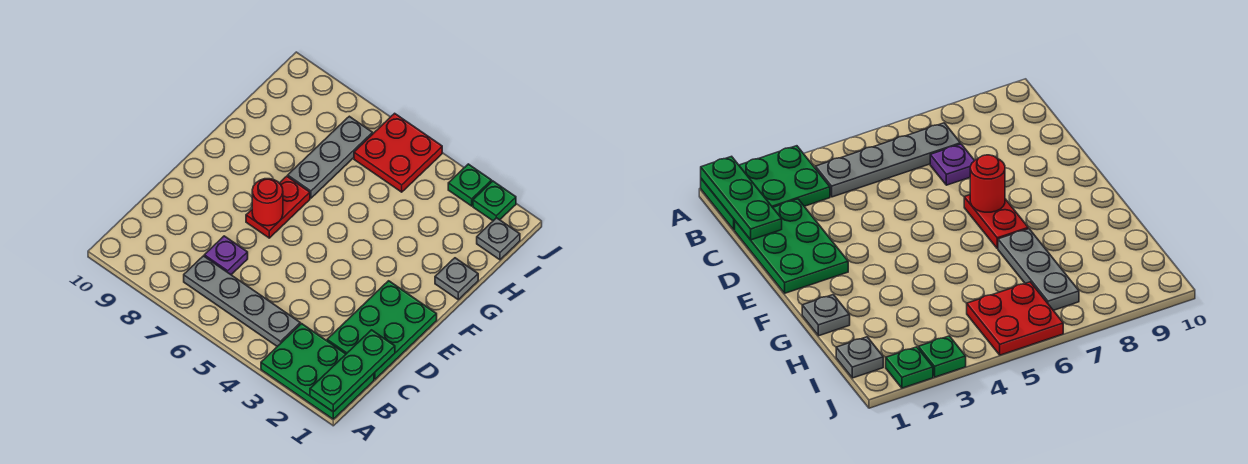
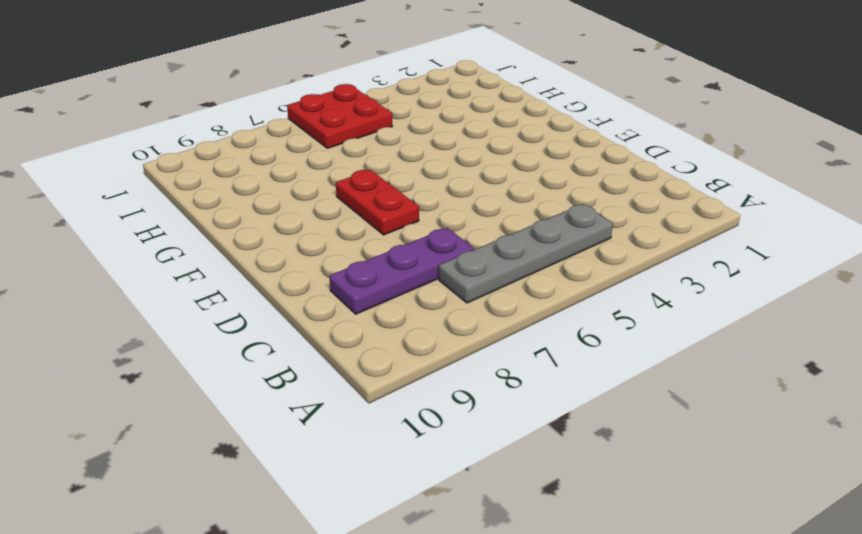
purple plate C7:C9 level 1 -> purple plate C7 level 1
none -> green plate A1:B3 level 1
none -> green plate C1:E2 level 1
none -> grey plate G1 level 1

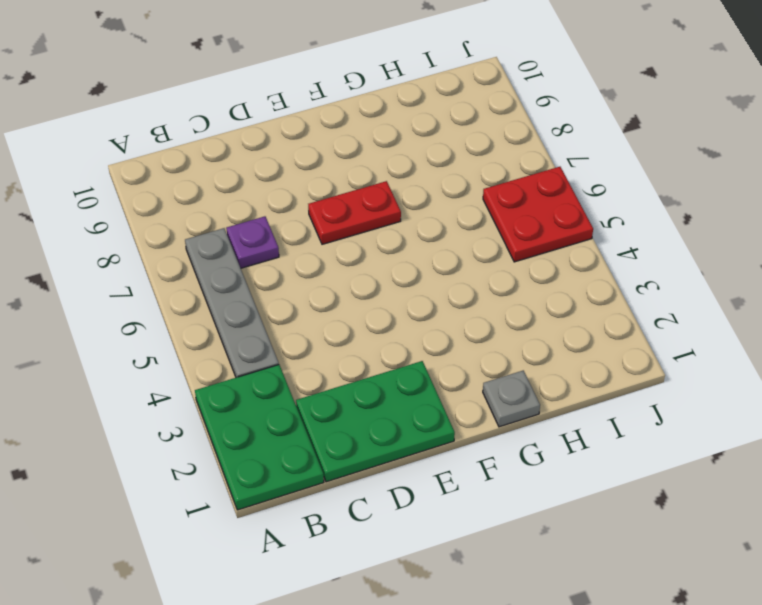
none -> grey plate G7:I7 level 1
none -> grey plate I1 level 1
none -> green plate J2 level 1

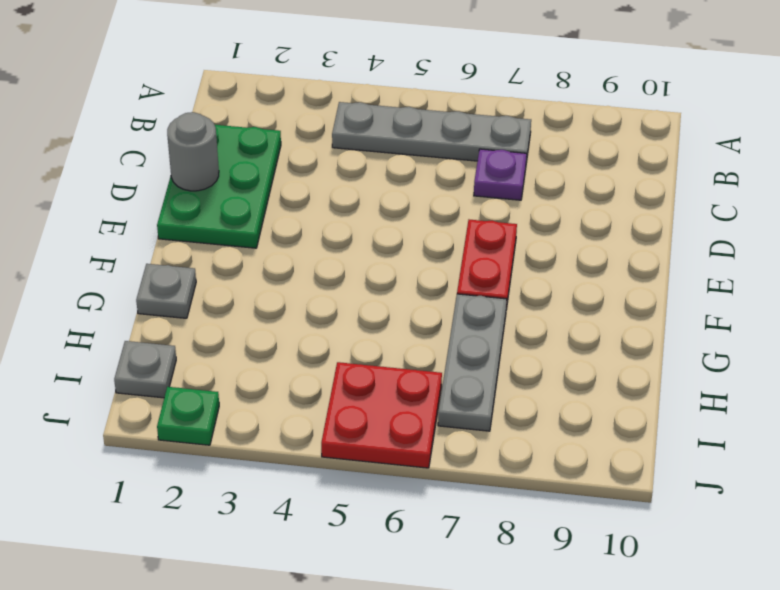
grey round brick D1 level 2 -> none
none -> green plate A1:B3 level 1
none -> green plate J3 level 1
none -> green plate A1:C1 level 2

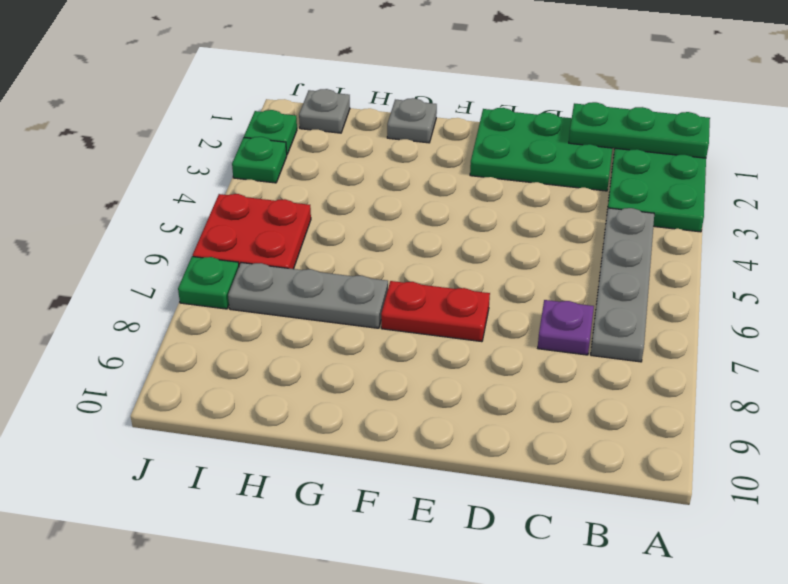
green plate J7 level 1 -> none
none -> red round brick E7 level 2

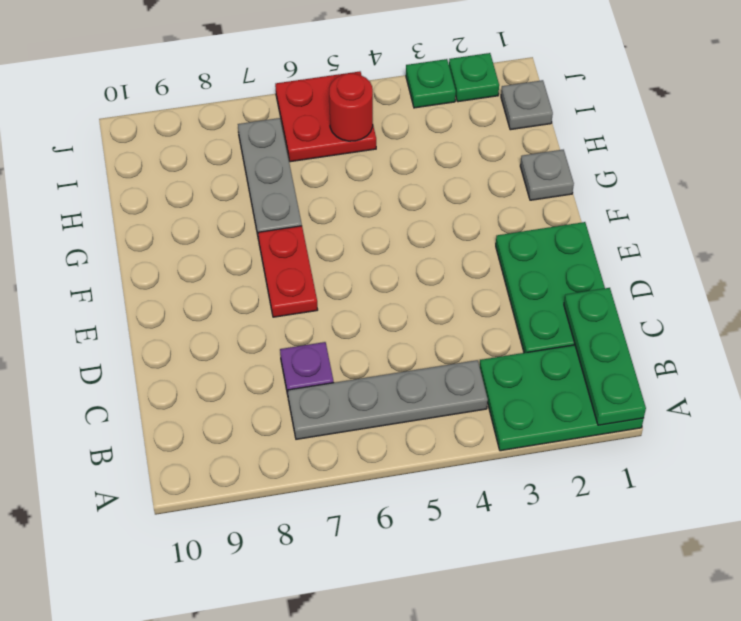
red round brick I5 level 2 -> red round brick E7 level 2

